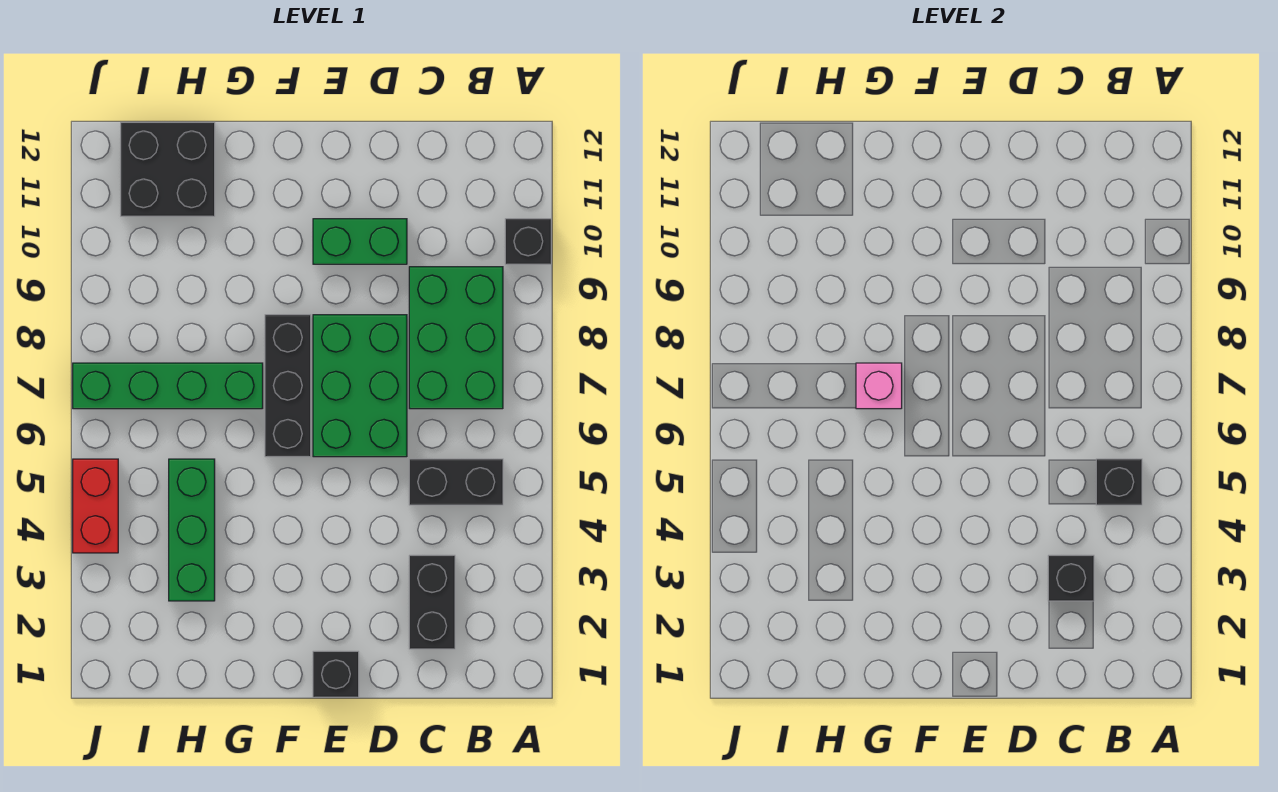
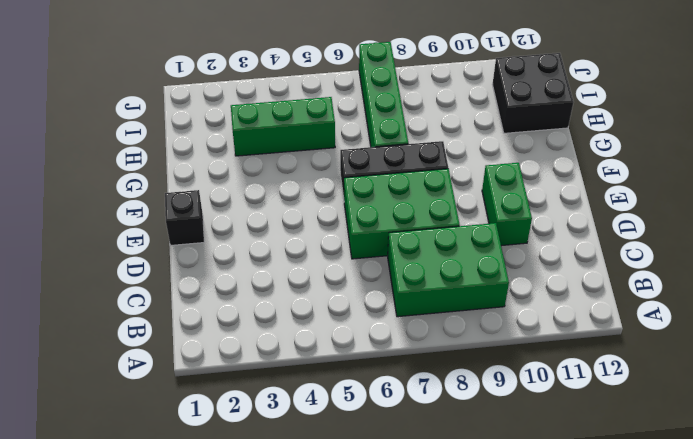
none -> black brick A10 level 1
none -> black brick B5:C5 level 1
none -> black brick C2:C3 level 1

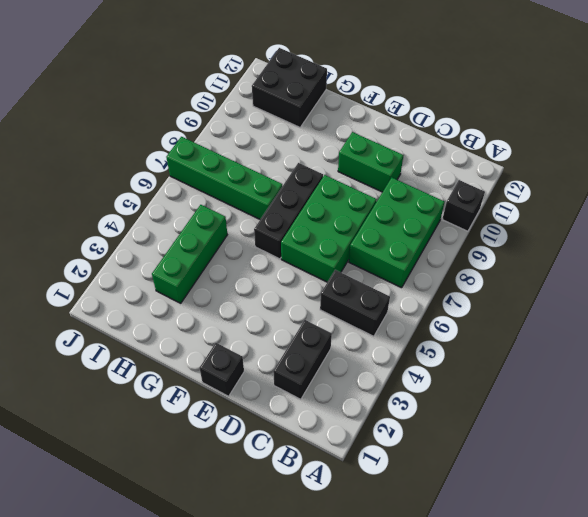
none -> red brick J4:J5 level 1
none -> black brick B5 level 2
none -> black brick C3 level 2

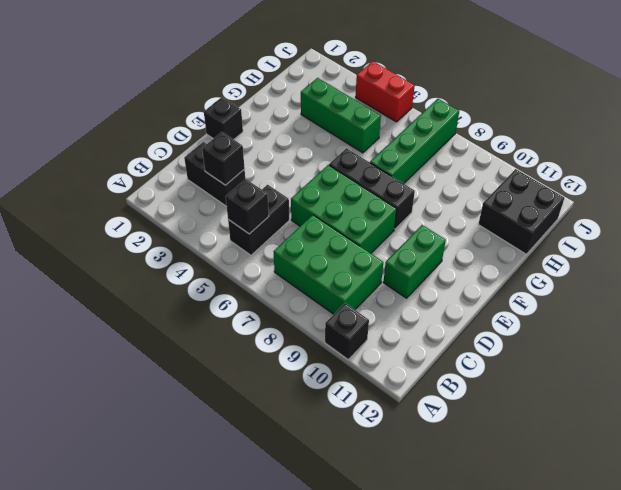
none -> pink brick G7 level 2

